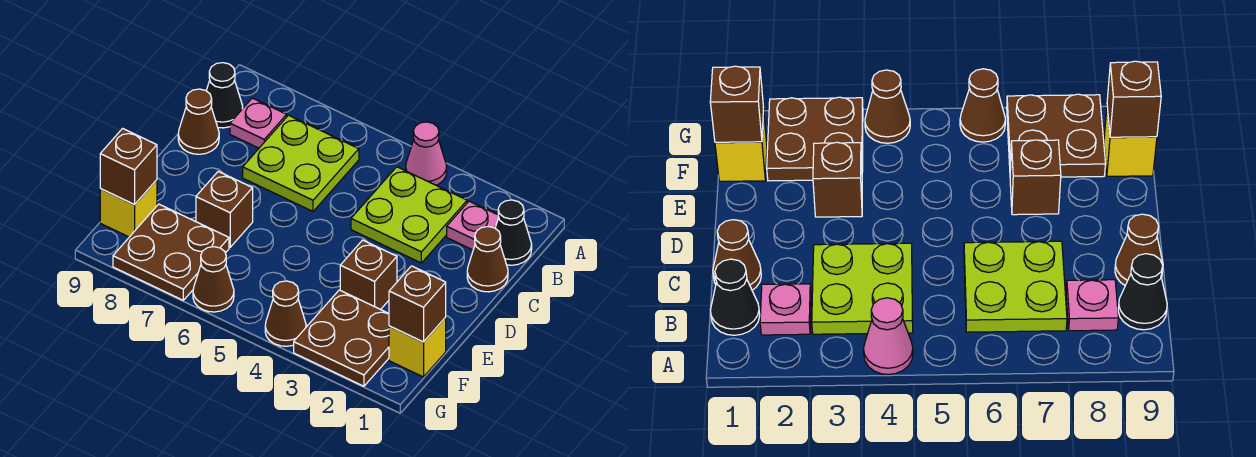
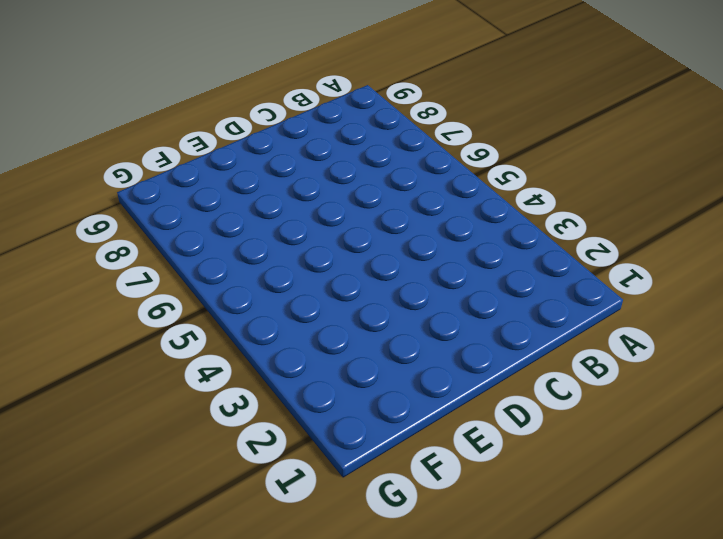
none -> pink cone A4 level 1
none -> black cone B1 level 1
none -> pink plate B2 level 1

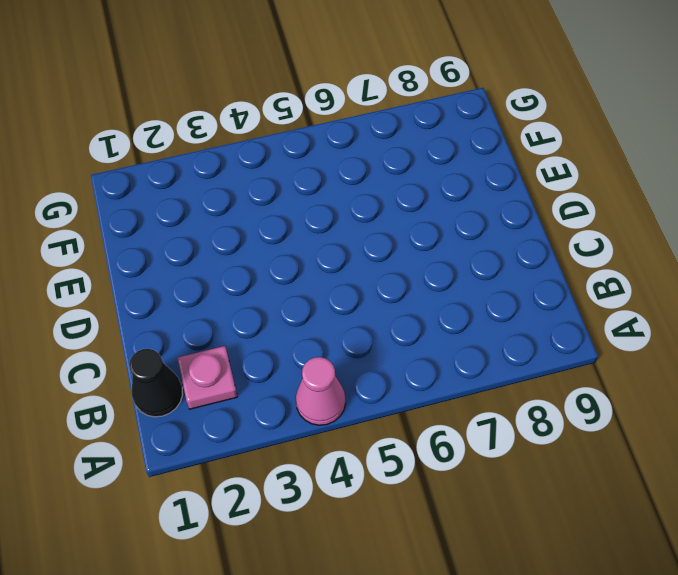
none -> lime plate B3:C4 level 1
none -> lime plate B6:C7 level 1
none -> pink plate B8 level 1

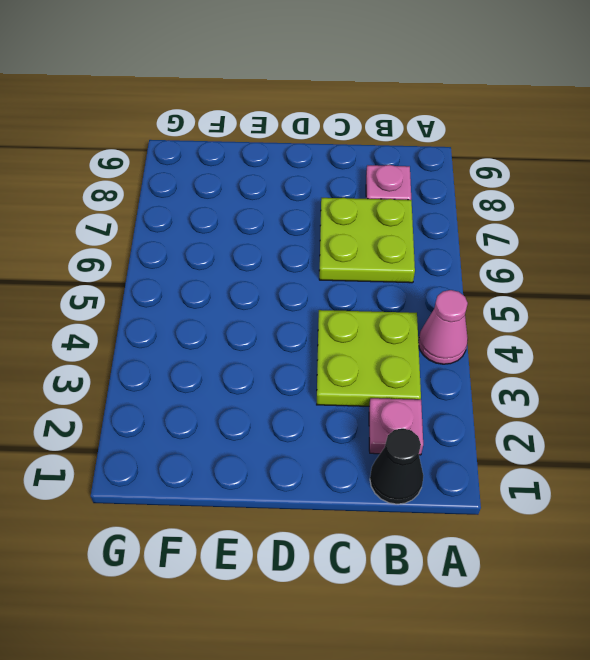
none -> black cone B9 level 1
none -> brown cone C1 level 1
none -> brown cone C9 level 1

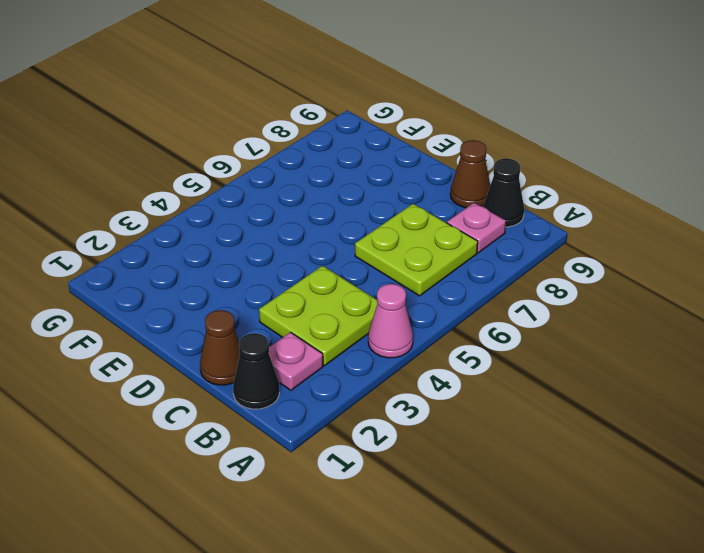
none -> brown brick E3 level 1
none -> brown brick E7 level 1
none -> yellow brick F1 level 1

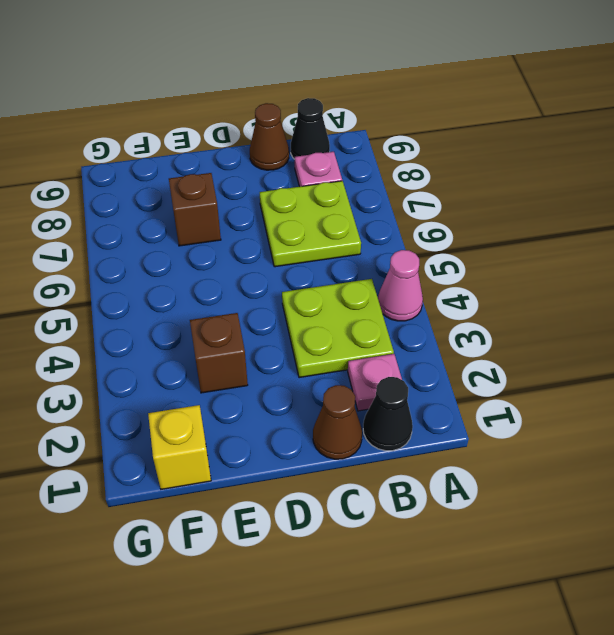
none -> brown plate F2:G3 level 1
none -> brown plate F7:G8 level 1
none -> yellow brick F9 level 1

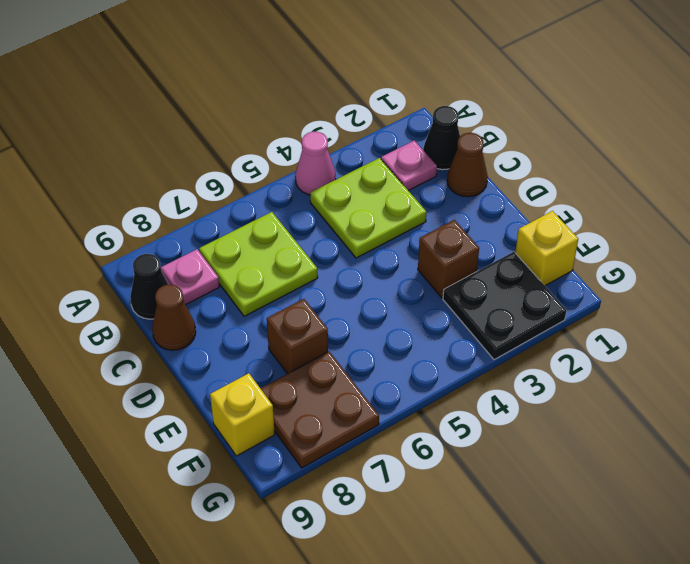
black plate F2:G3 level 1 -> brown plate F2:G3 level 1
none -> brown cone G4 level 1
none -> brown cone G6 level 1
none -> brown brick F1 level 2

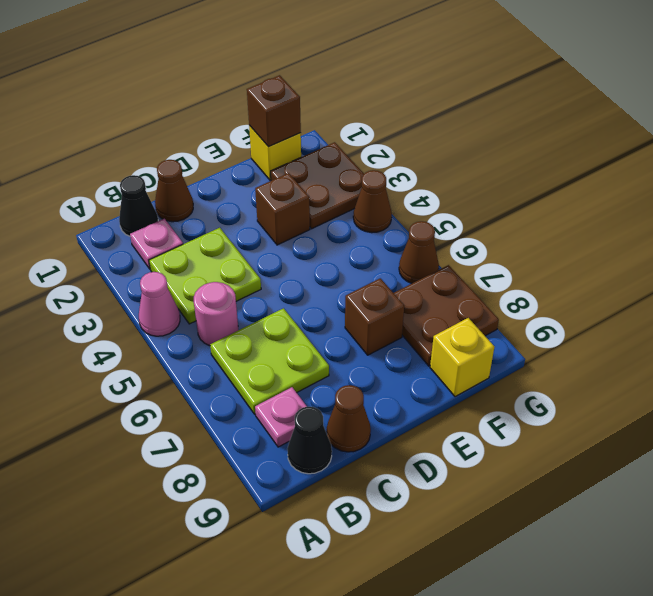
pink round brick B5 level 1 -> none
none -> brown brick F9 level 2

